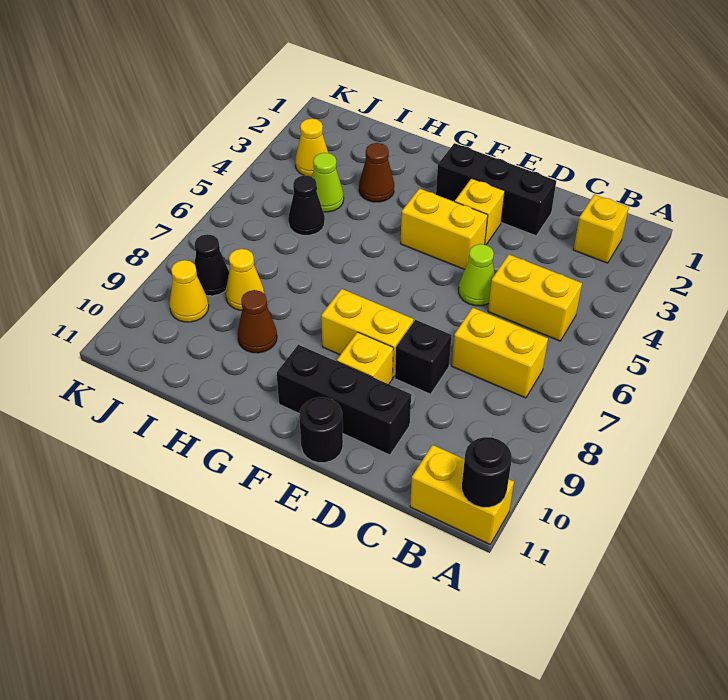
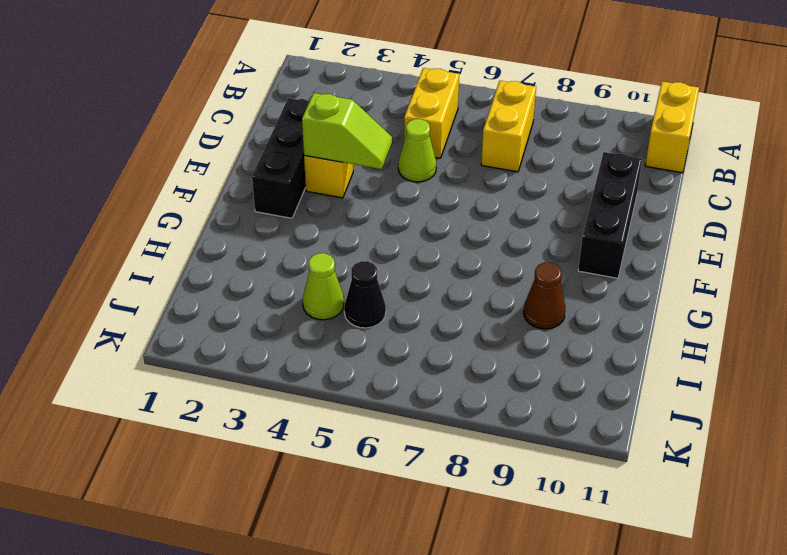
lime slope E3:E4 level 2 top 3 -> none
none -> yellow brick B2 level 1
none -> black brick D8 level 1
none -> yellow brick E4:F4 level 1

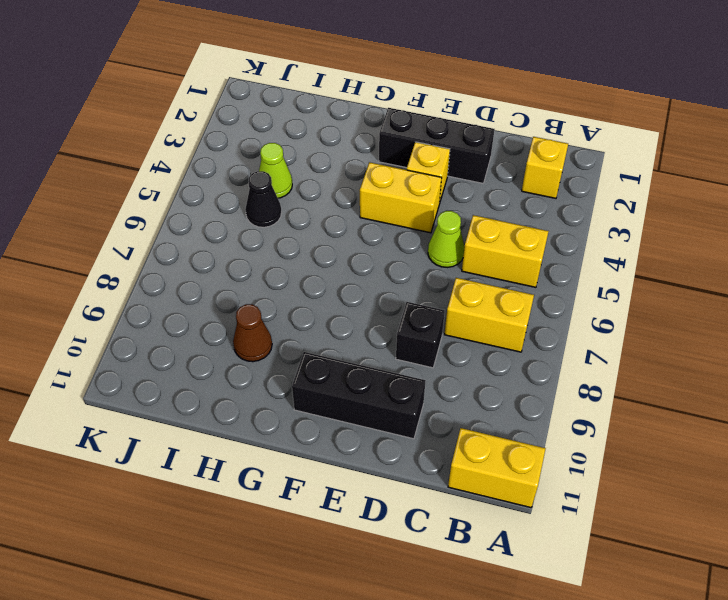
none -> yellow brick E8:F8 level 1
none -> yellow brick E9 level 1
none -> black round brick E11 level 1

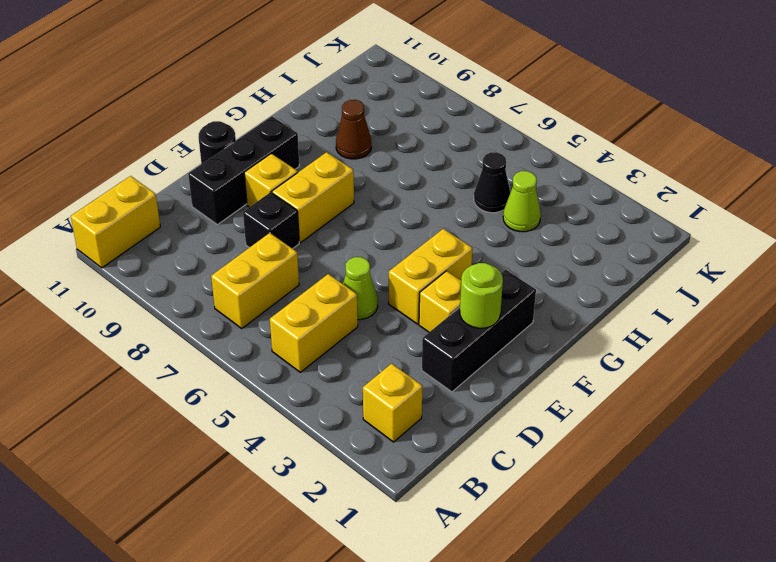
lime round brick E2 level 2 -> none
none -> brown cone H3 level 1
none -> yellow cone I8 level 1
none -> yellow cone J3 level 1

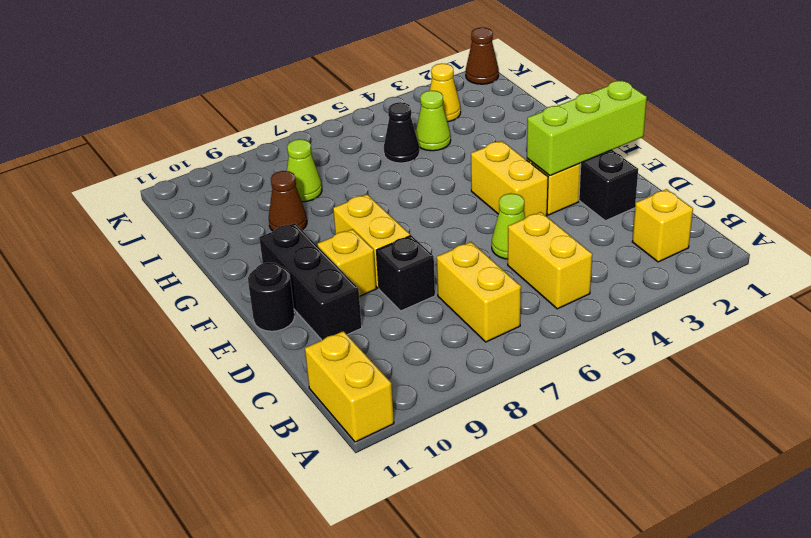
lime brick E1:E3 level 2 -> none
lime cone I8 level 1 -> yellow cone I8 level 1
brown cone K1 level 1 -> brown cone H3 level 1
none -> black cone J8 level 1
none -> yellow cone J9 level 1
none -> black round brick A11 level 2

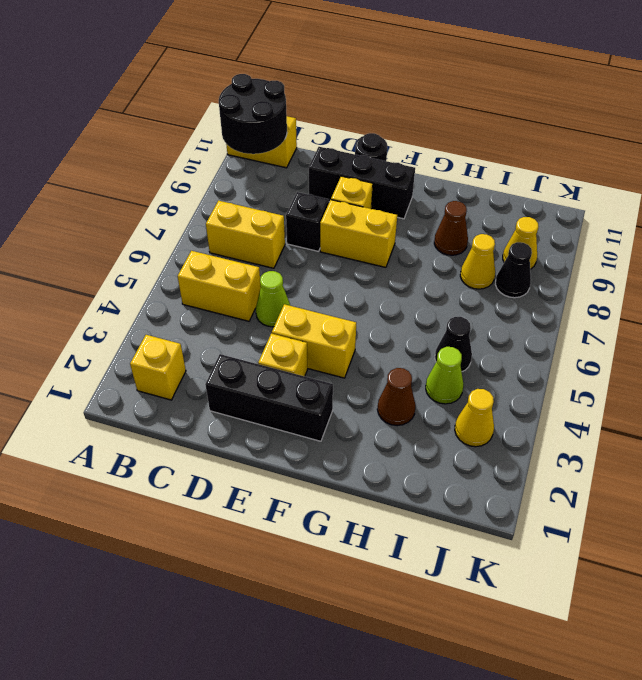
black round brick A10:B11 level 2 -> black round brick A11 level 2

